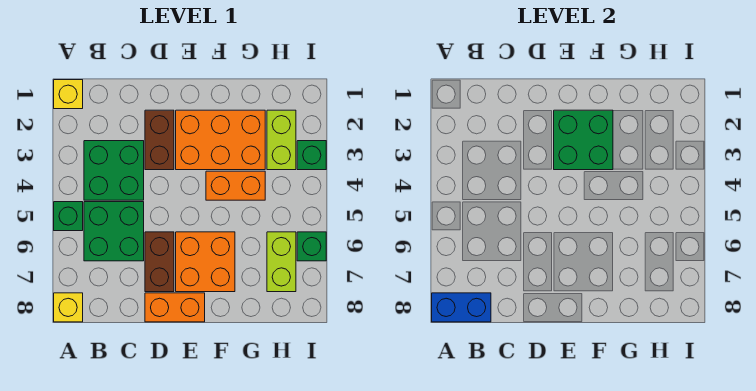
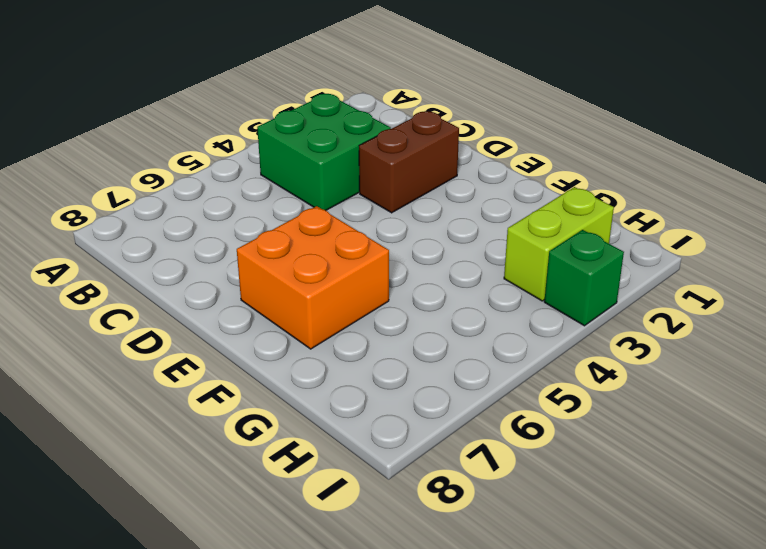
none -> yellow brick A1 level 1
none -> green brick A5 level 1
none -> yellow brick A8 level 1

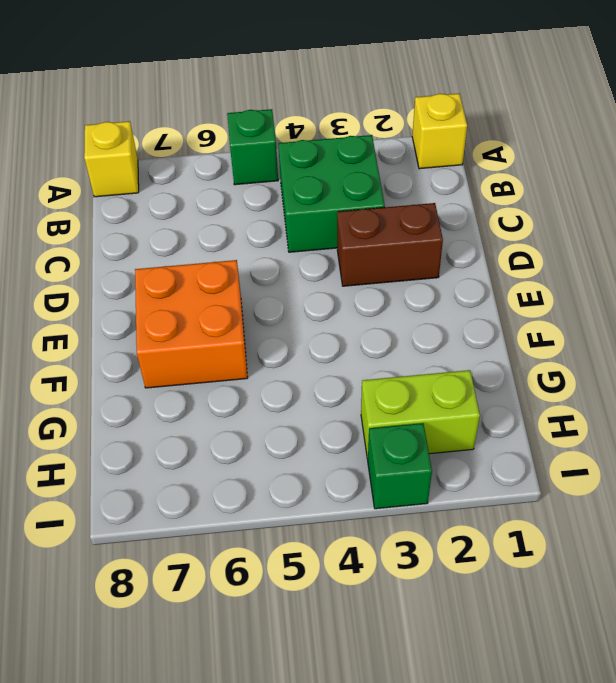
none -> green brick B5:C6 level 1
none -> brown brick D6:D7 level 1
none -> orange brick D8:E8 level 1

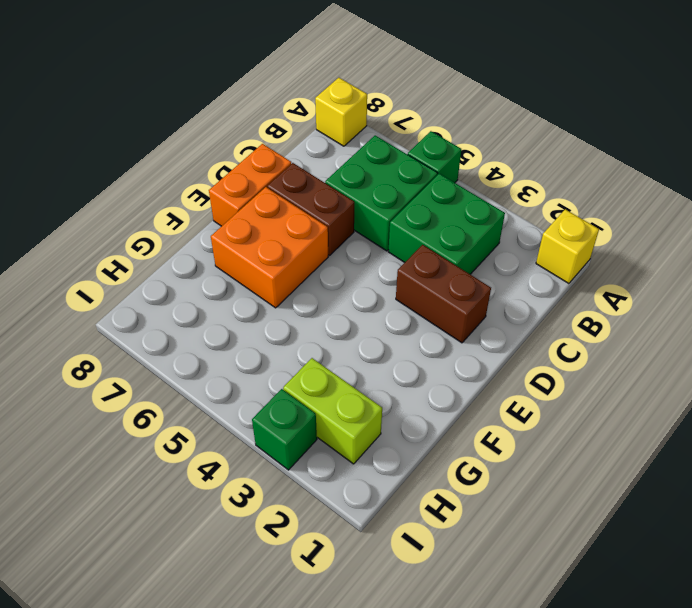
none -> orange brick E2:G3 level 1
none -> orange brick F4:G4 level 1
none -> lime brick H6:H7 level 1

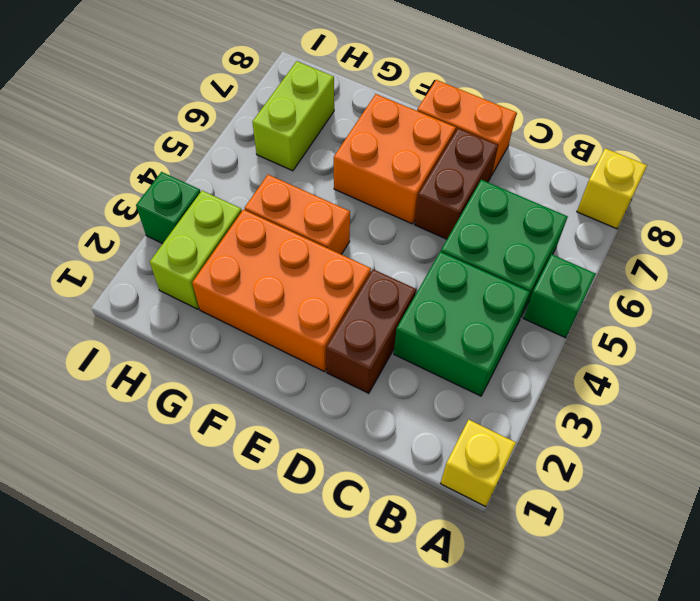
none -> green brick I6 level 1
none -> blue brick A8:B8 level 2
none -> green brick E2:F3 level 2

